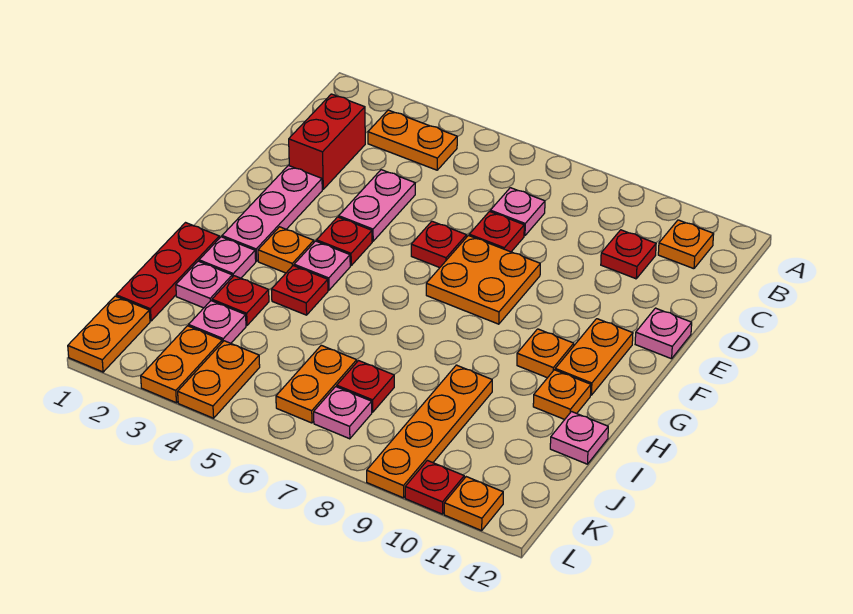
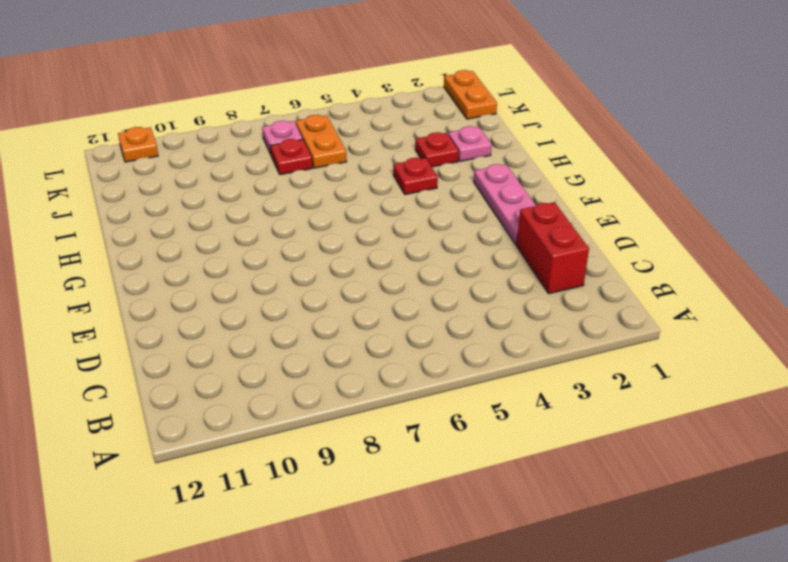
none -> orange plate B3:B4 level 1
none -> orange plate B11 level 1
none -> pink plate C7 level 1
none -> red plate C10 level 1

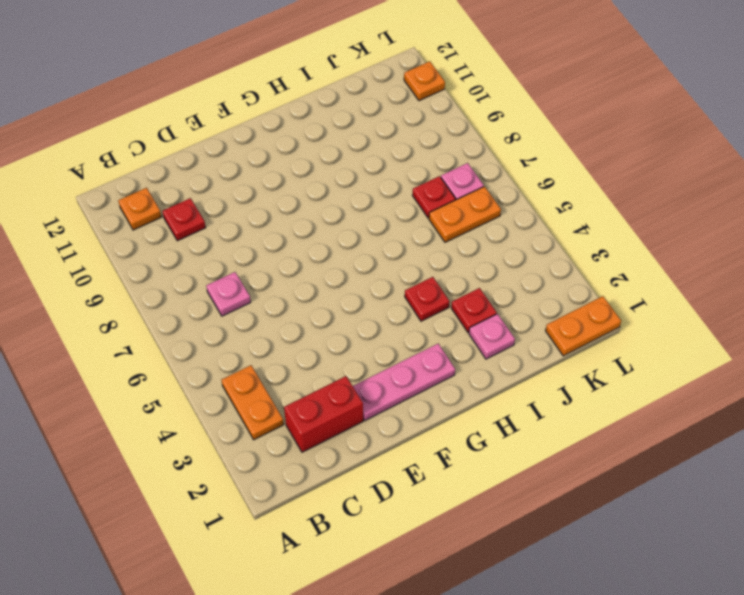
none -> pink plate D4:E4 level 1
none -> red plate D7 level 1
none -> red plate E6 level 1
none -> orange plate E7:F8 level 1

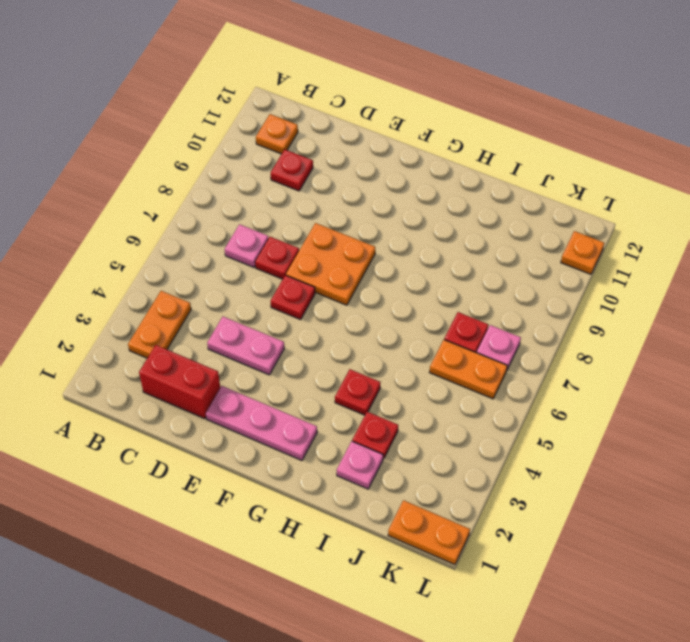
none -> pink plate E12 level 1
none -> red plate F4 level 1
none -> orange plate F11:G11 level 1
none -> orange plate G3 level 1

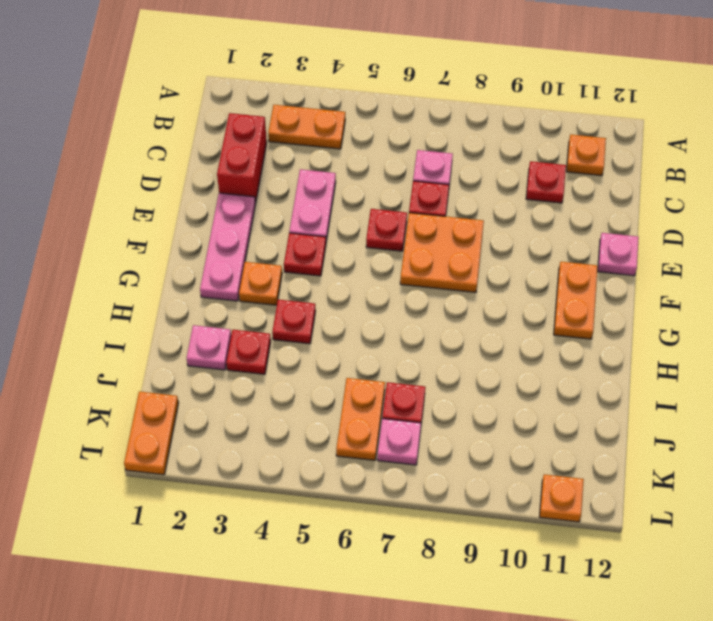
none -> pink plate G4 level 1
none -> orange plate G10 level 1
none -> red plate H1:J1 level 1
none -> pink plate H2 level 1

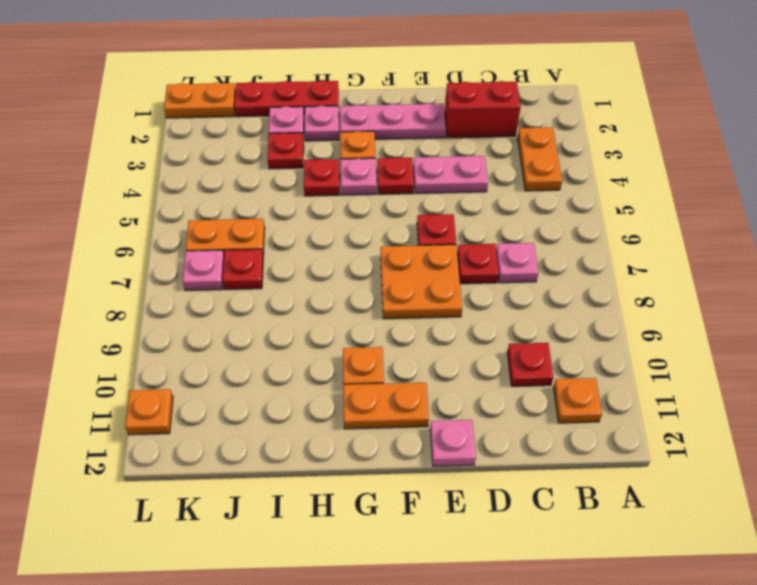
none -> orange plate H11 level 1
none -> orange plate I9:L9 level 1
none -> pink plate I12 level 1
none -> pink plate J3 level 1

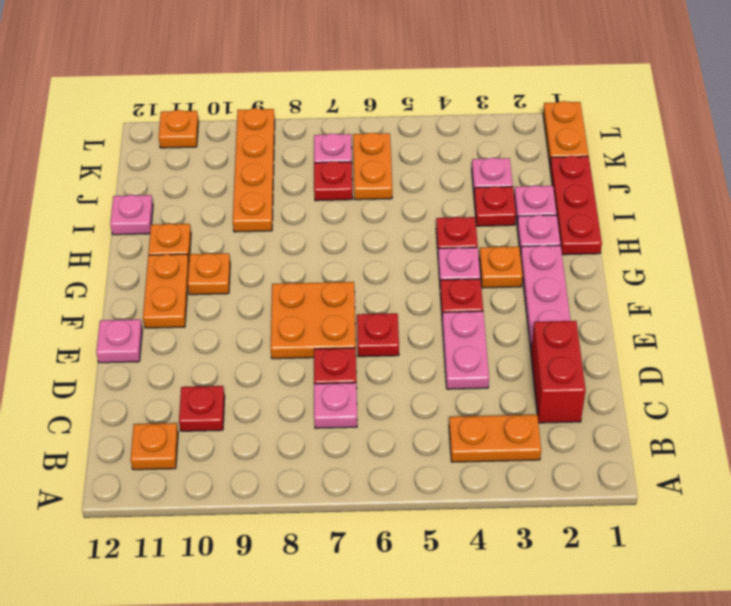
none -> orange plate K3:L3 level 1
none -> orange plate K4:L4 level 1
none -> red plate L10 level 1

